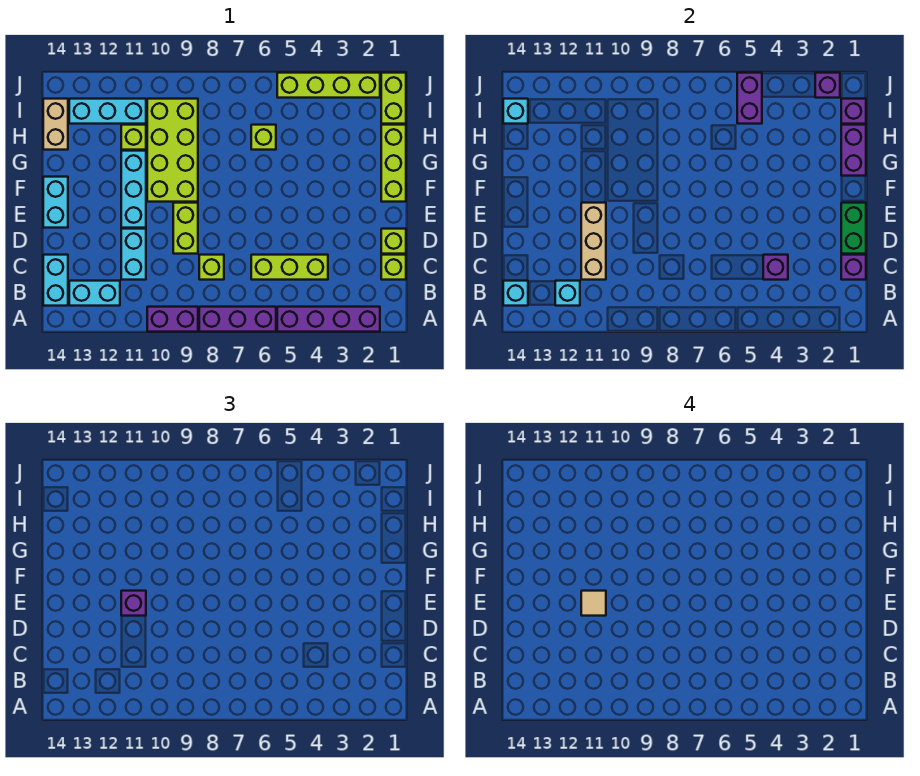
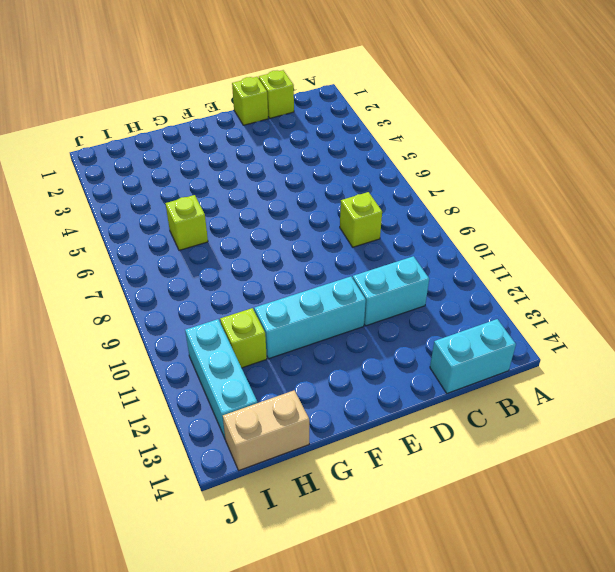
none -> purple brick A2:A5 level 1
none -> purple brick A6:A8 level 1
none -> purple brick A9:A10 level 1
none -> cyan brick B12:B13 level 1

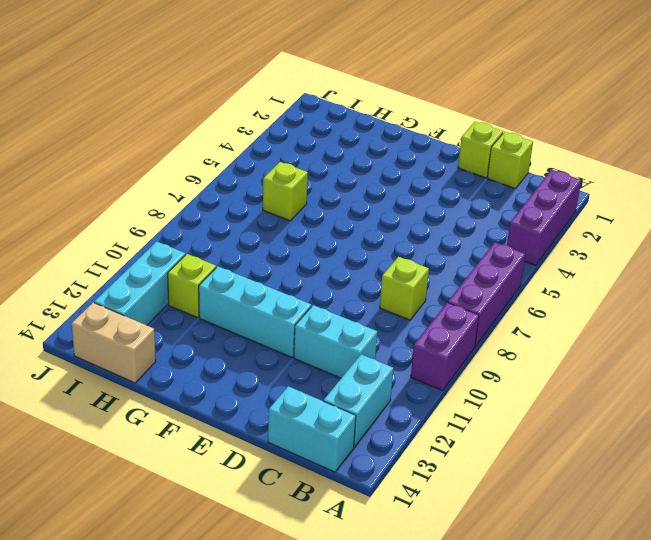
purple brick A2:A4 level 1 -> purple brick A2:A5 level 1
none -> lime brick C4:C6 level 1
none -> lime brick D9:E9 level 1
none -> cyan brick E14:F14 level 1
none -> lime brick F1:H1 level 1

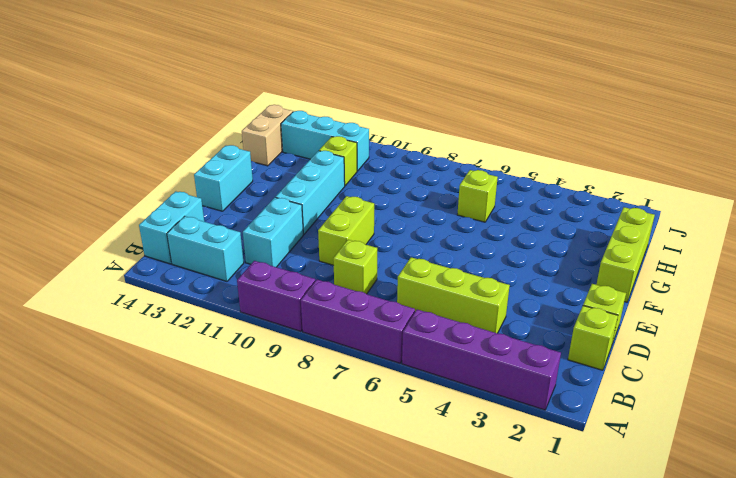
none -> lime brick F9:I10 level 1
none -> lime brick I1:J1 level 1
none -> lime brick J2:J5 level 1
none -> cyan brick B12 level 2

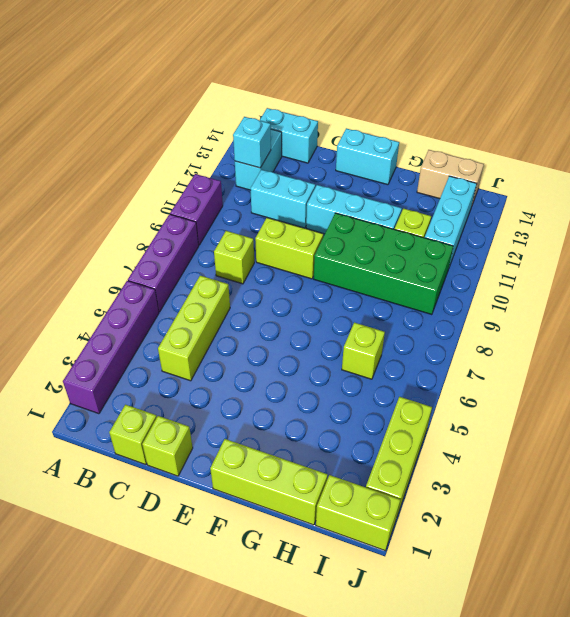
green brick F9:I10 level 1 -> lime brick F9:I10 level 1
lime brick J2:J4 level 1 -> lime brick J2:J5 level 1
none -> cyan brick B14 level 2
none -> purple brick C1 level 2
none -> purple brick C4 level 2
none -> tan brick C11:E11 level 2

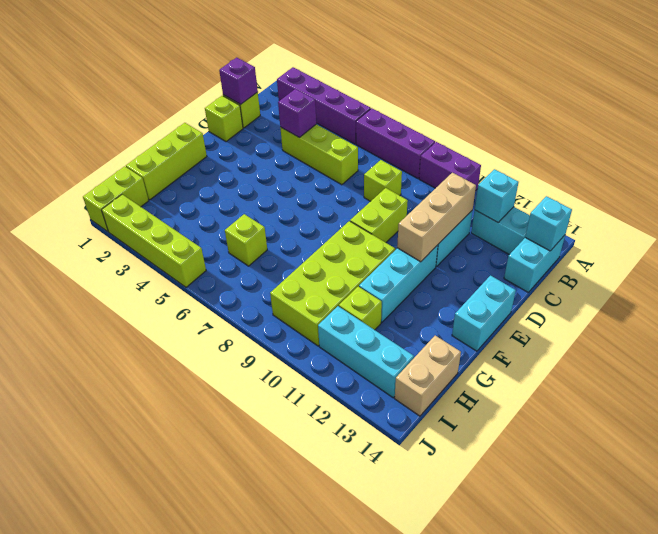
none -> green brick D1:E1 level 2
none -> purple brick G1:H1 level 2
none -> purple brick I1 level 2
none -> purple brick I5:J5 level 2

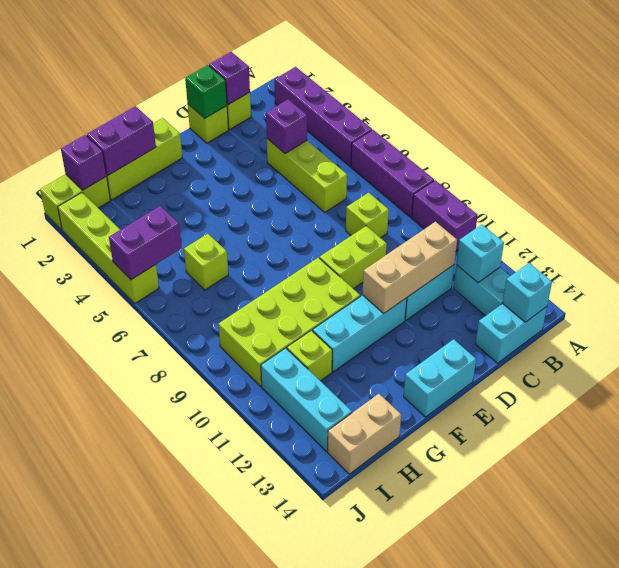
green brick D1 level 2 -> green brick D1:E1 level 2
none -> cyan brick I14 level 2
none -> purple brick J2 level 2
none -> purple brick E11 level 3
none -> tan tile E11 level 4

